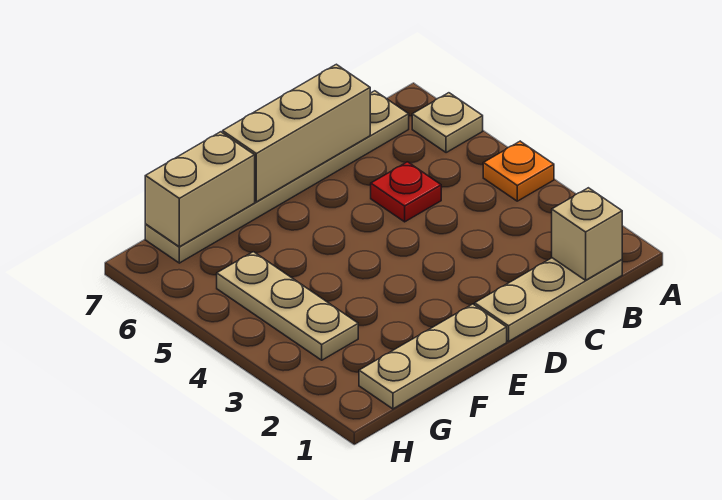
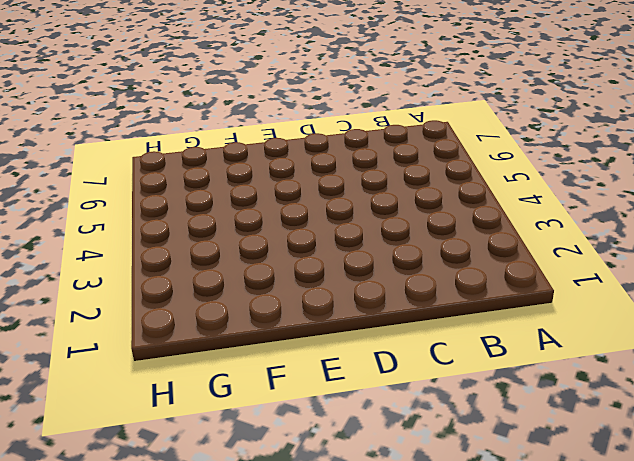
none -> orange plate A4 level 1
none -> tan plate A6 level 1

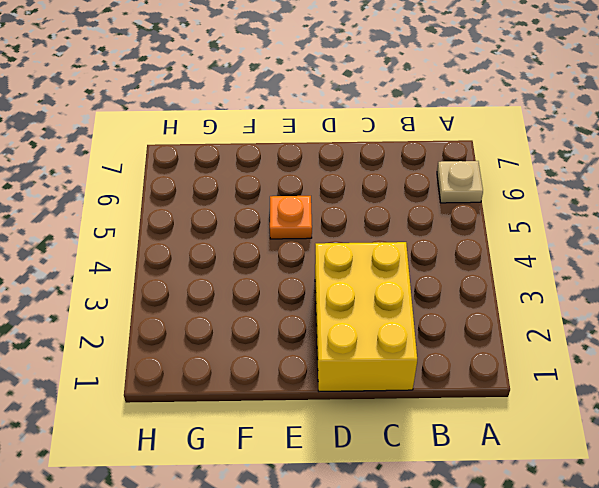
yellow brick C1:D3 level 1 -> tan plate B1:D1 level 1
orange plate E5 level 1 -> orange plate A4 level 1
none -> tan plate B7:G7 level 1
none -> red plate C5 level 1

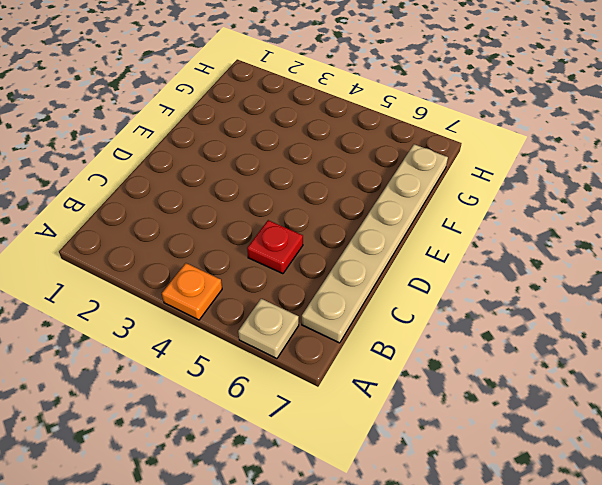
none -> tan plate B1:D1 level 1
none -> tan plate E1:G1 level 1

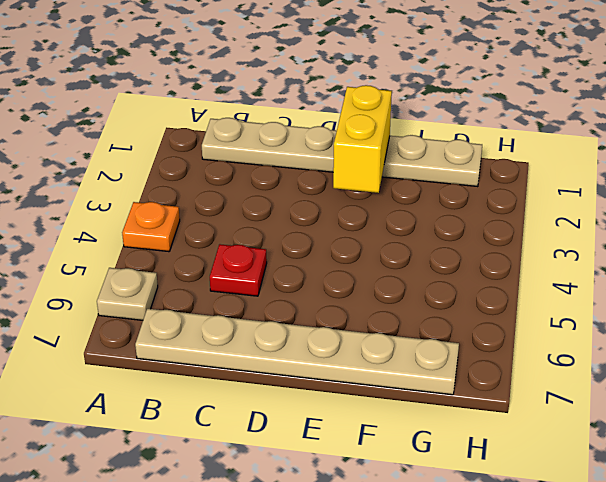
yellow brick E1:E2 level 2 -> none
none -> tan plate G3:G5 level 1
none -> tan brick B1 level 2

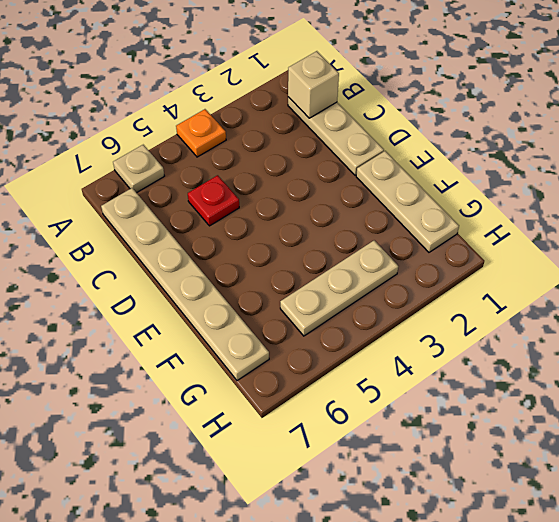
none -> tan brick C7:E7 level 2
none -> tan brick F7:G7 level 2

